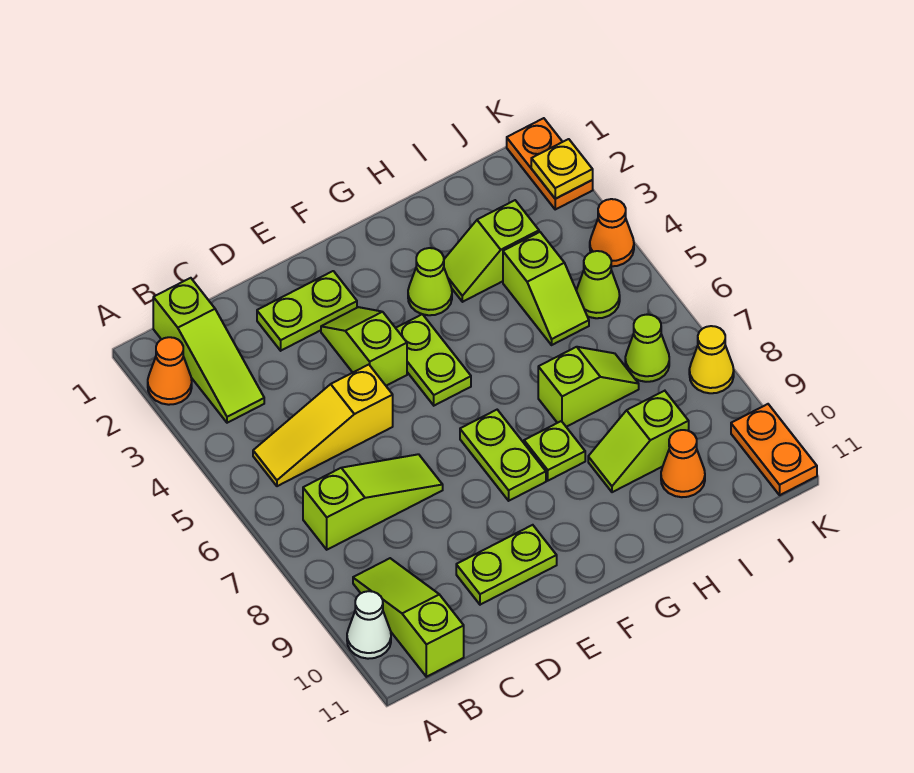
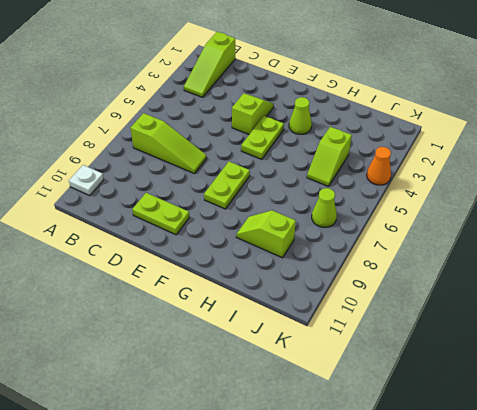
white plate A10 level 1 -> white cone A10 level 1
none -> orange cone A2 level 1
none -> yellow slope B5:D5 level 1 top D
none -> lime slope B9:B11 level 1 top 11

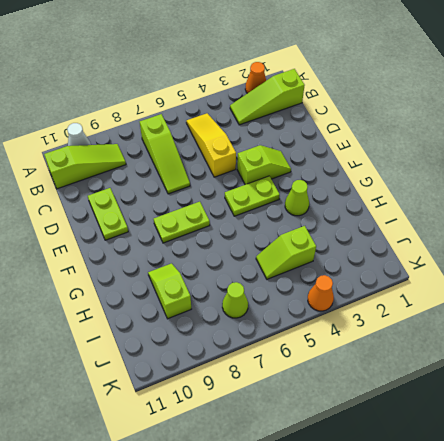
none -> lime plate D2:E2 level 1
none -> lime plate G8 level 1
none -> lime slope H3:I3 level 1 top I

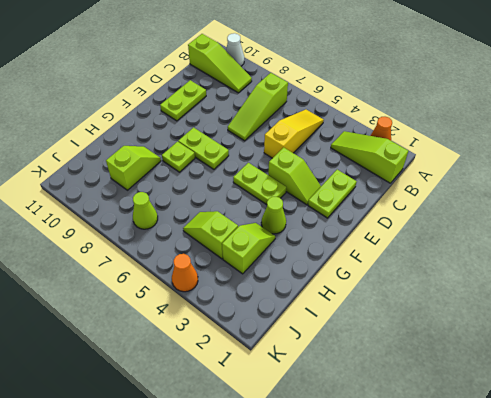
none -> lime slope H7:I7 level 1 top H
none -> orange cone I10 level 1
none -> lime cone J5 level 1

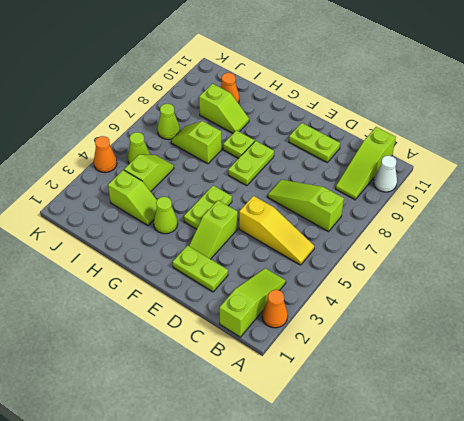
none -> orange plate K1:K2 level 1
none -> yellow cone K8 level 1
none -> orange plate K10:K11 level 1

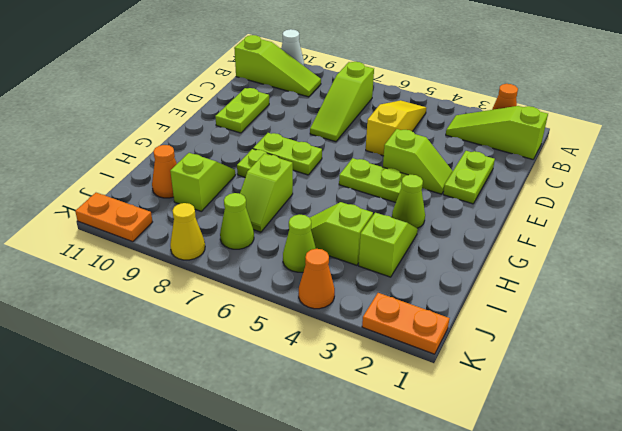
none -> yellow plate K2 level 2

